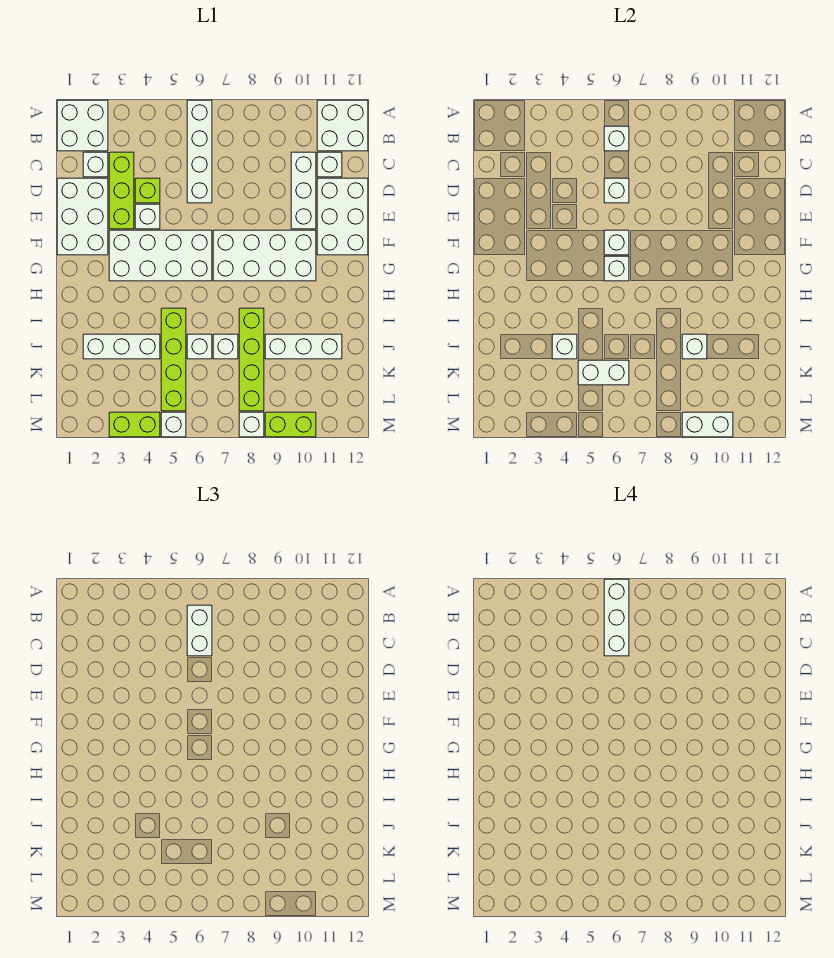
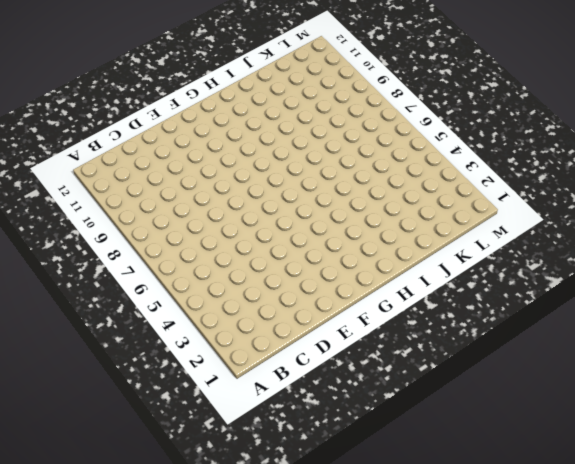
none -> white brick A1:B2 level 1
none -> white brick A6:D6 level 1
none -> white brick A11:B12 level 1
none -> white brick C2 level 1

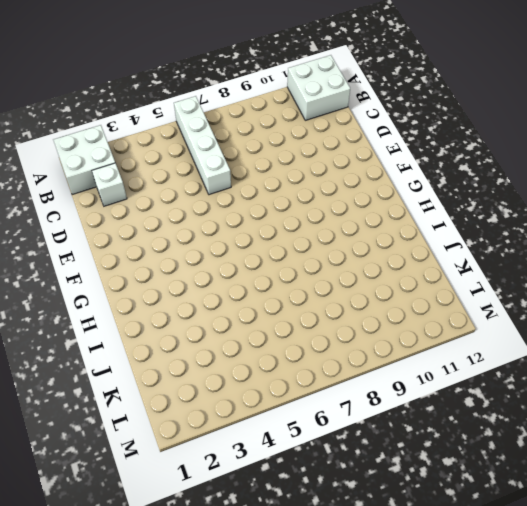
none -> lime brick C3:E3 level 1
none -> white brick C10:E10 level 1
none -> white brick C11 level 1
none -> white brick D1:F2 level 1

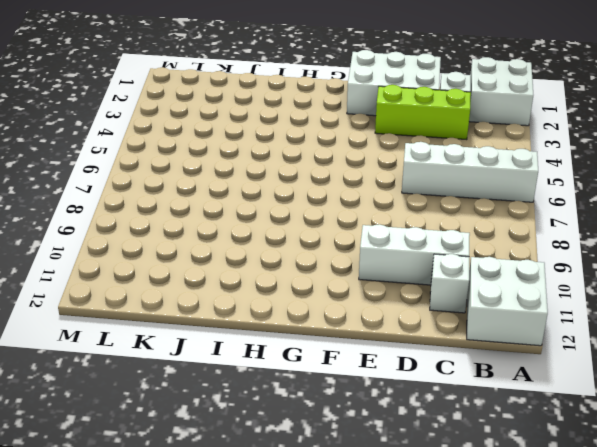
none -> lime brick D4 level 1
none -> white brick D11:F12 level 1
none -> white brick E4 level 1
none -> white brick F3:G6 level 1

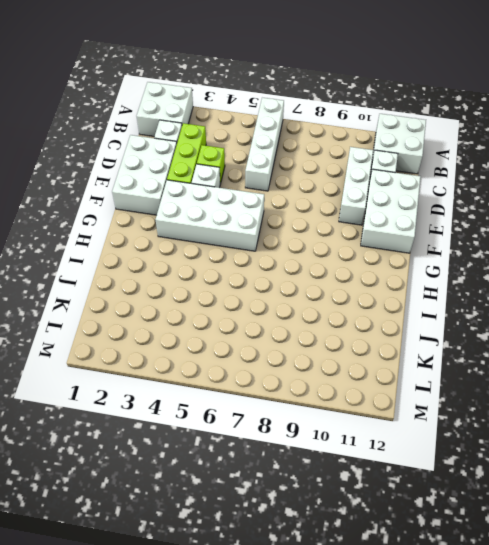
none -> white brick F7:G10 level 1
none -> lime brick I5:L5 level 1
none -> lime brick I8:L8 level 1
none -> white brick J2:J4 level 1

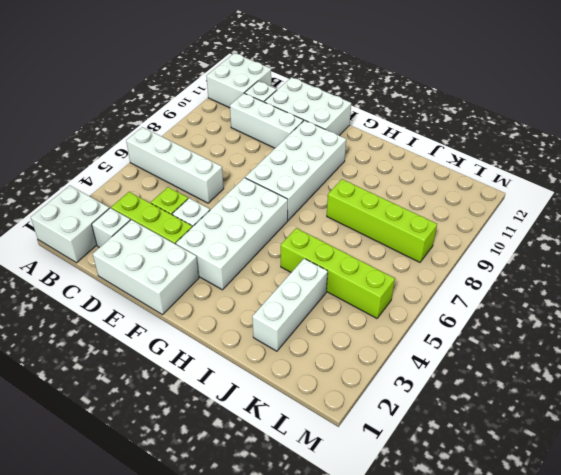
none -> white brick J6 level 1
none -> white brick J7 level 1
none -> white brick J9:J11 level 1
none -> lime brick M3:M4 level 1

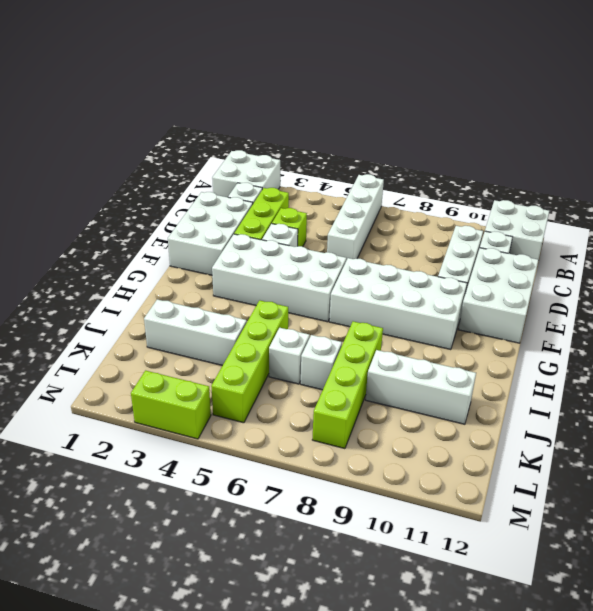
none -> white brick M5 level 1
none -> white brick M8 level 1
none -> lime brick M9:M10 level 1
none -> white brick B6 level 2

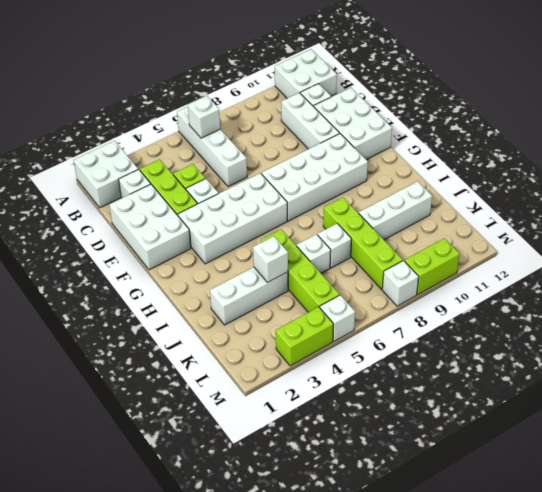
none -> white brick D6 level 2
none -> white brick F6 level 2
none -> white brick G6 level 2
none -> white brick J9 level 2

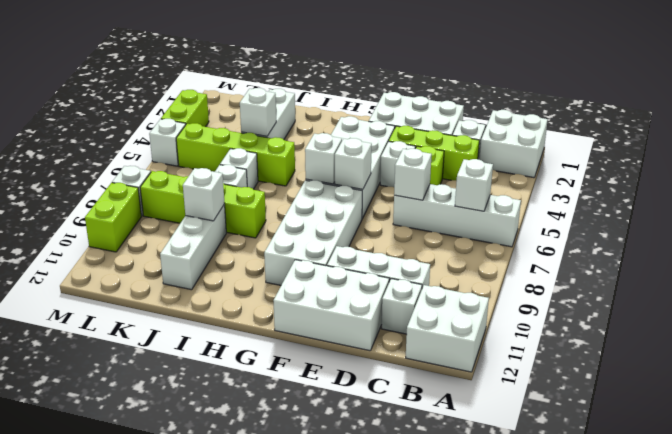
none -> white brick K5:K6 level 2
none -> white brick M9:M10 level 2
none -> white brick B6:C6 level 3
none -> white brick A6:C6 level 4

